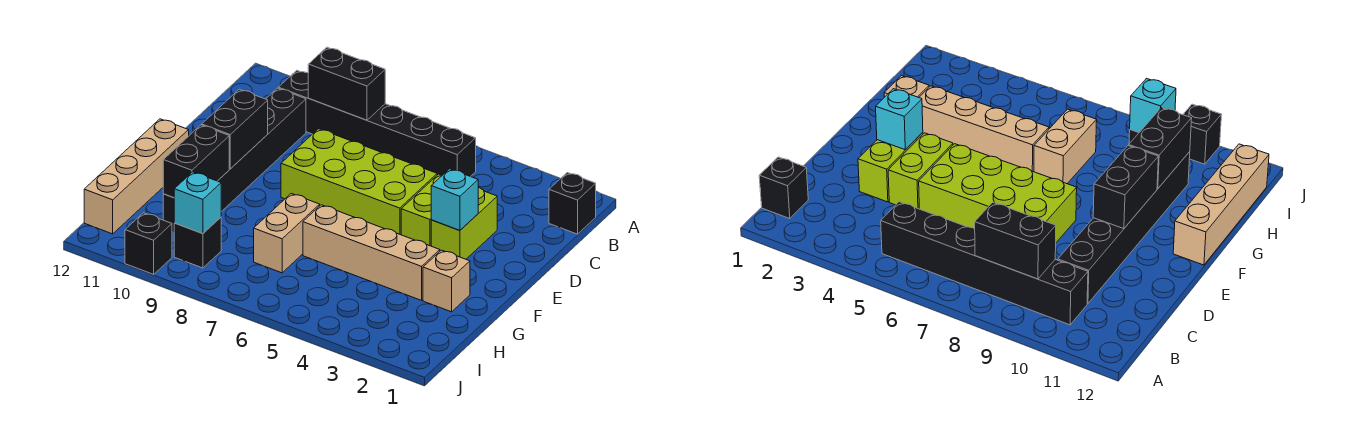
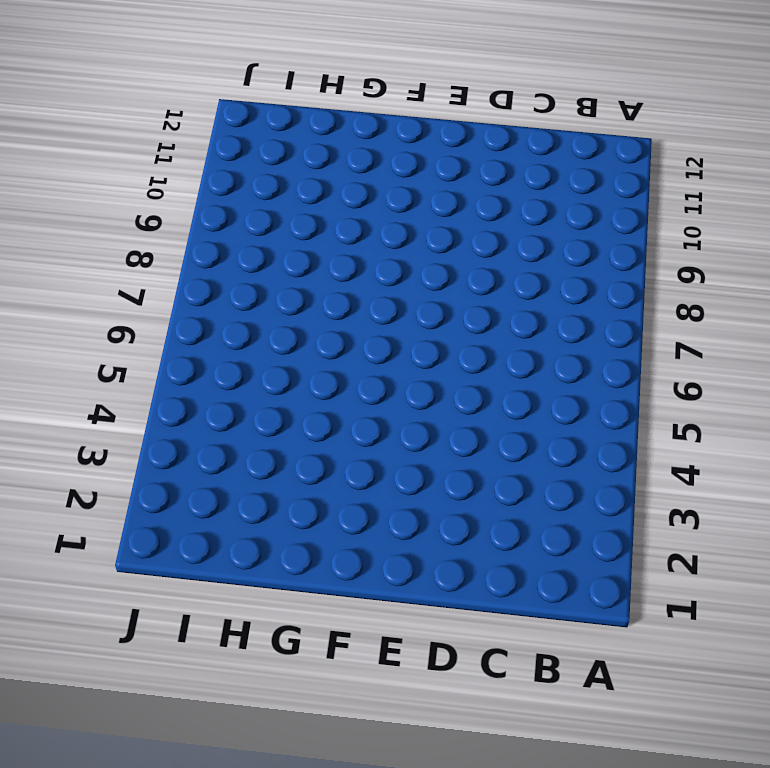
none -> black brick B1 level 1
none -> black brick B5:B10 level 1
none -> black brick C10:H10 level 1

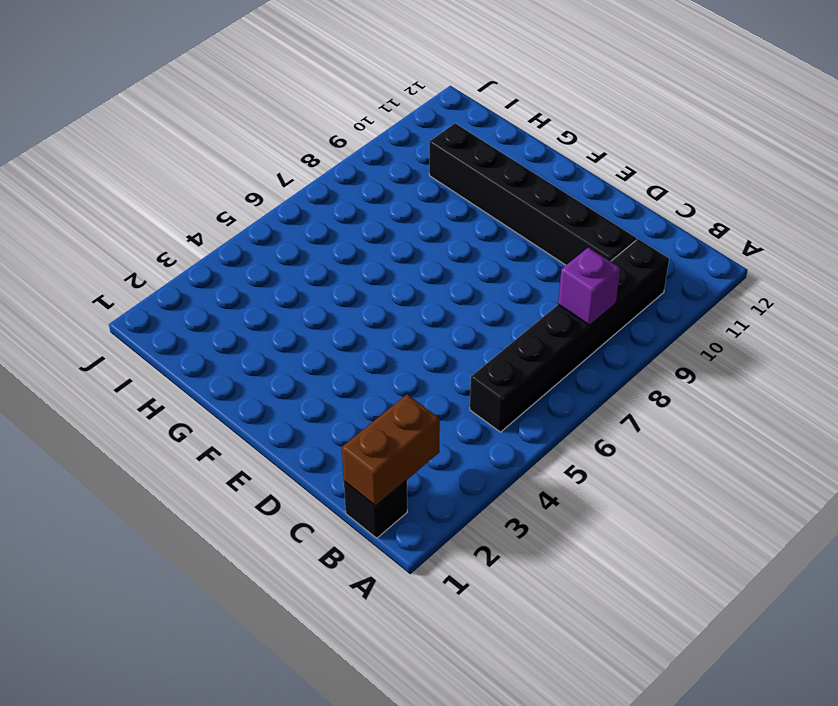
brown brick B1:B2 level 2 -> none
purple brick B8 level 2 -> black brick B8:B9 level 2
none -> lime brick D3:E3 level 1
none -> lime brick D4:E4 level 1
none -> lime brick D5:E8 level 1

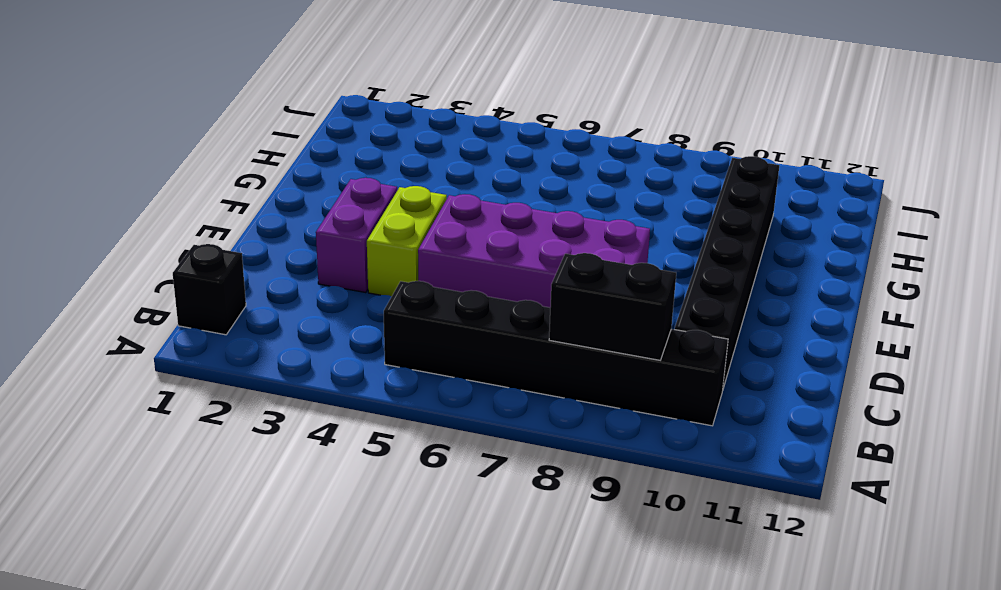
purple brick D3:E3 level 1 -> lime brick D3:E3 level 1
purple brick D5:E8 level 1 -> lime brick D5:E8 level 1
none -> tan brick F12:I12 level 1
none -> tan brick G2 level 1
none -> tan brick G3:G6 level 1

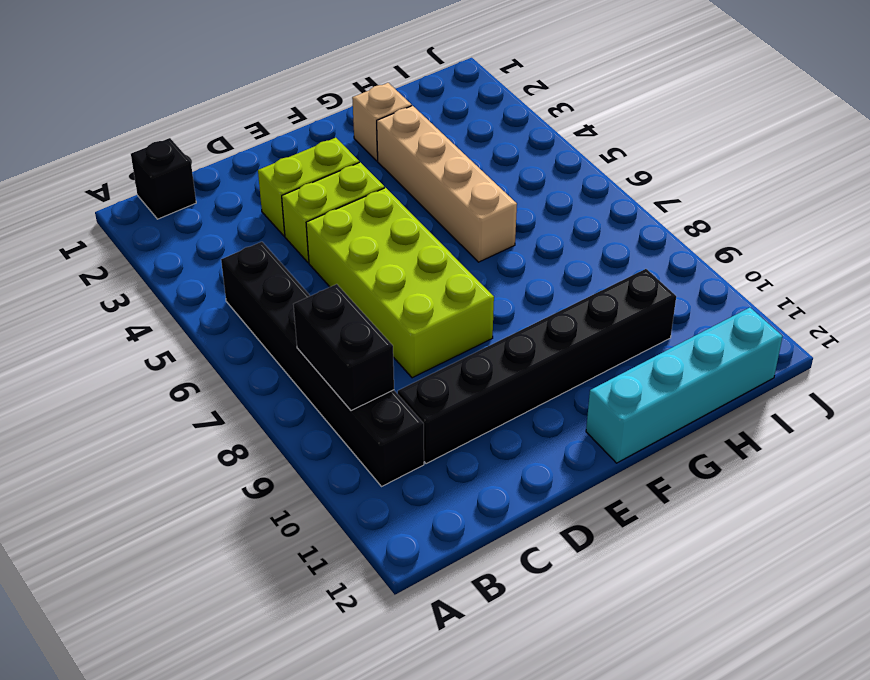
cyan brick F12:I12 level 1 -> tan brick F12:I12 level 1
none -> tan brick G7:H7 level 1
none -> black brick I9 level 1
none -> black brick J10 level 1

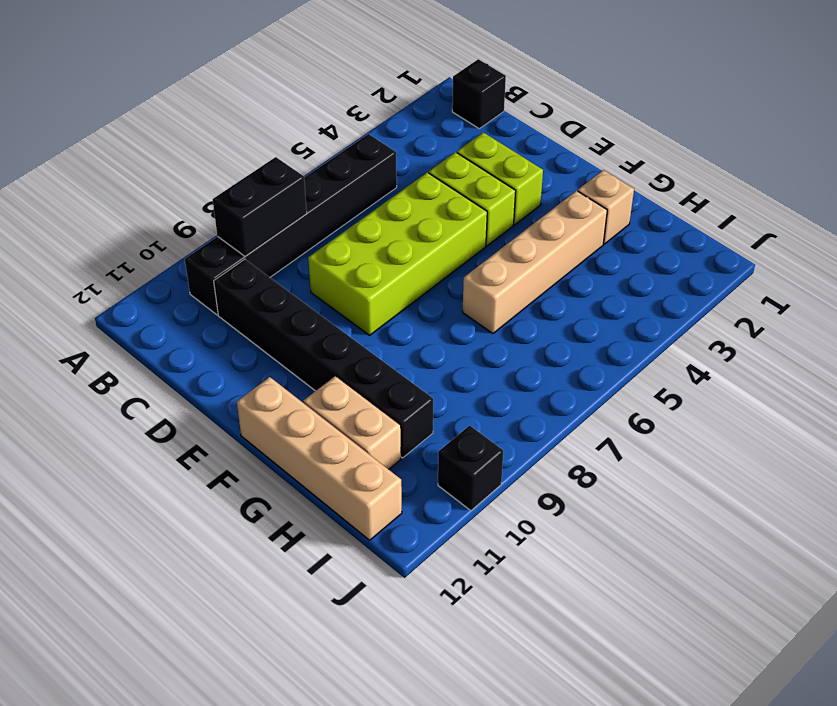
tan brick G11:H11 level 1 -> tan brick G7:H7 level 1
none -> black brick I9 level 1
none -> cyan brick E3 level 2
none -> black brick E10:F10 level 2

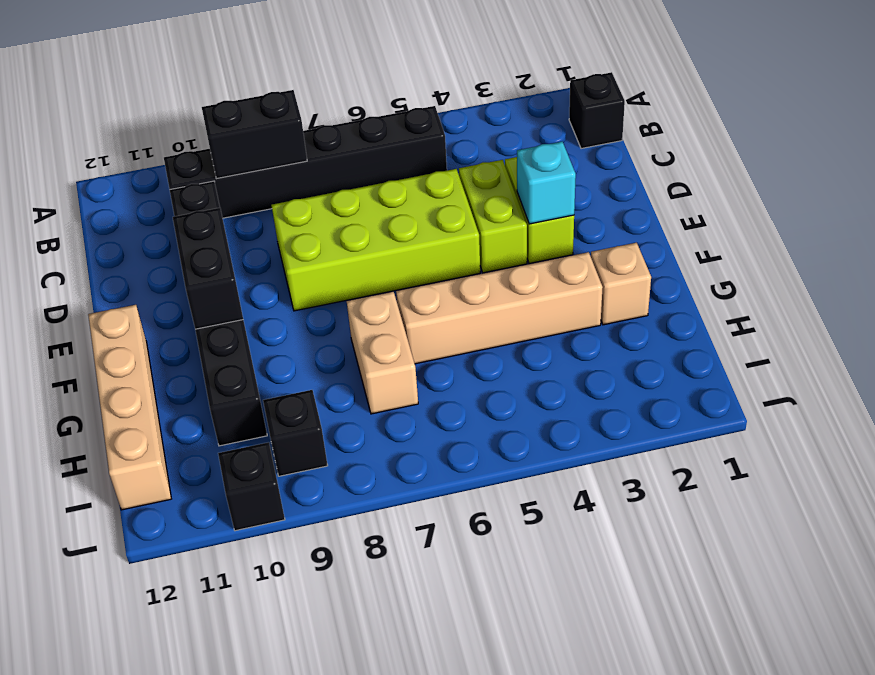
none -> black brick G10:H10 level 2
none -> cyan brick I9 level 2

